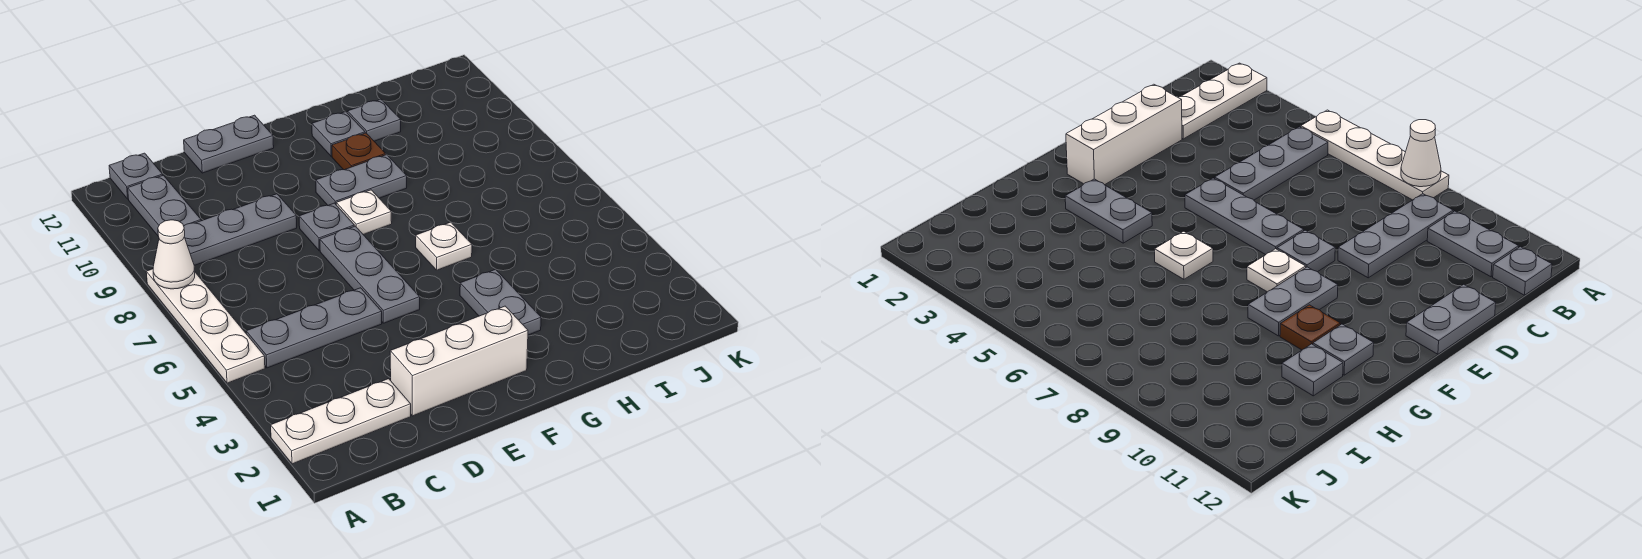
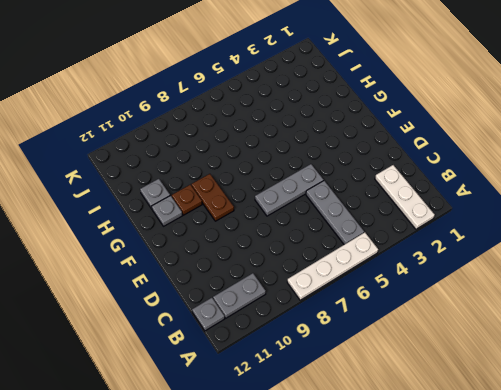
brown plate F9:G9 level 1 -> grey plate F9:G9 level 1
none -> grey plate B9:D9 level 1
none -> white brick D2:F2 level 1
none -> grey plate D12:E12 level 1

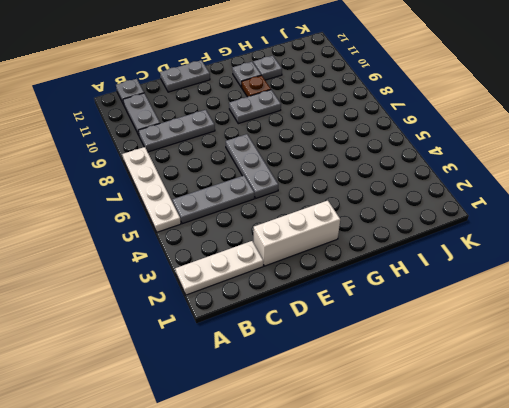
none -> grey plate E8 level 1
none -> white plate F8 level 1
none -> grey plate G3:G4 level 1

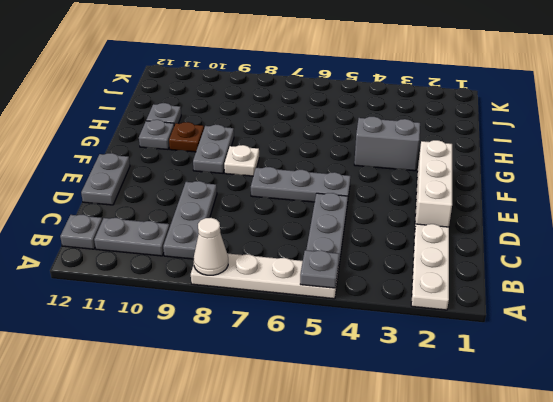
grey plate A5 level 2 -> grey plate E8 level 1
grey brick G3:G4 level 1 -> grey plate G3:G4 level 1
none -> white plate G6 level 1

